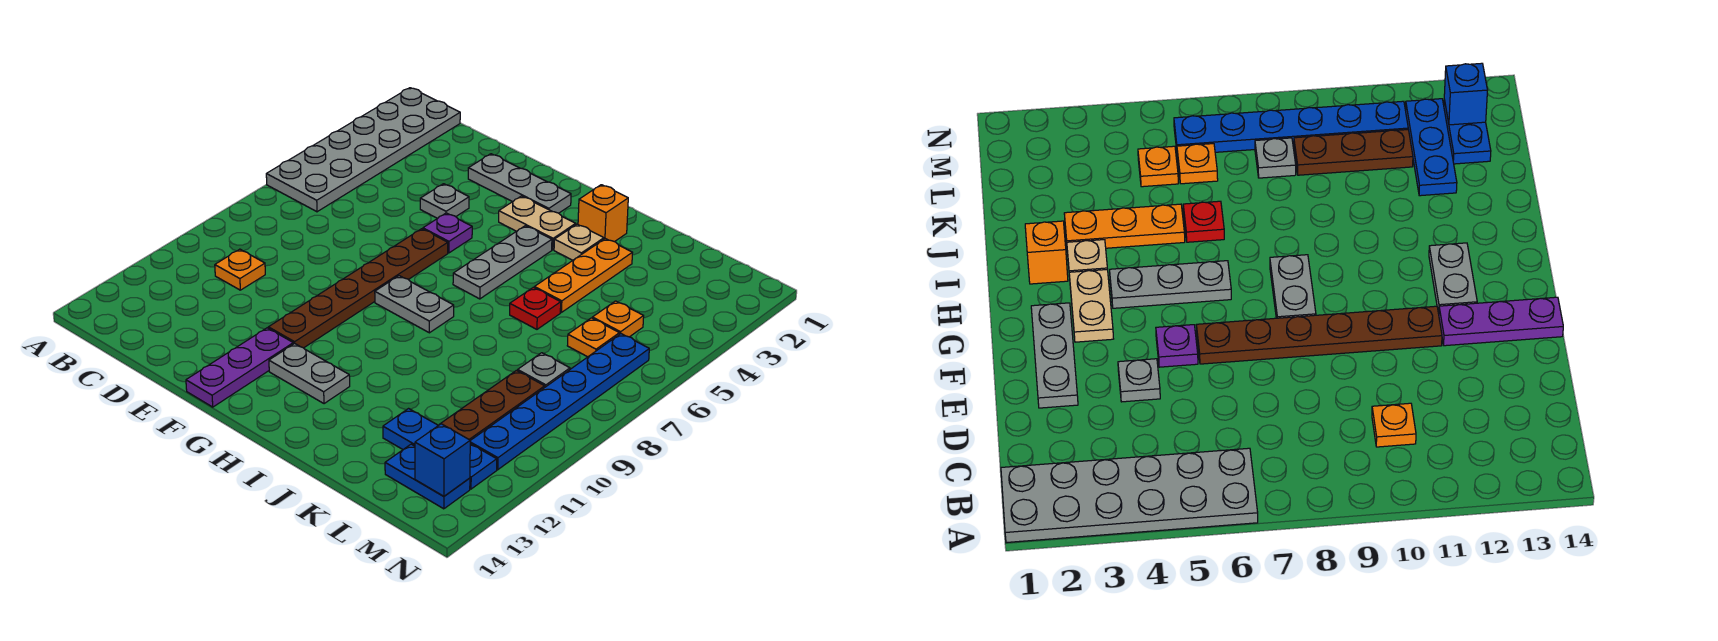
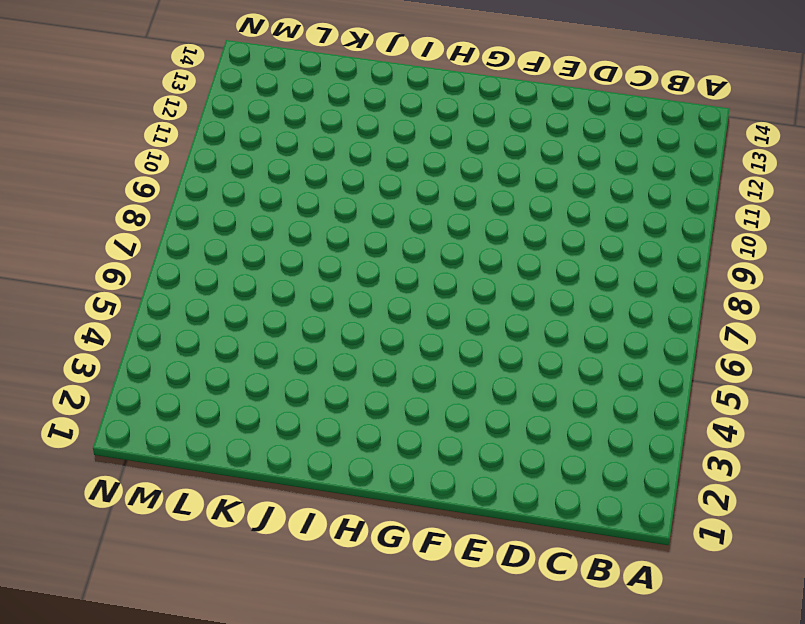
none -> grey plate A1:B6 level 1
none -> orange plate C10 level 1
none -> grey plate E2:G2 level 1

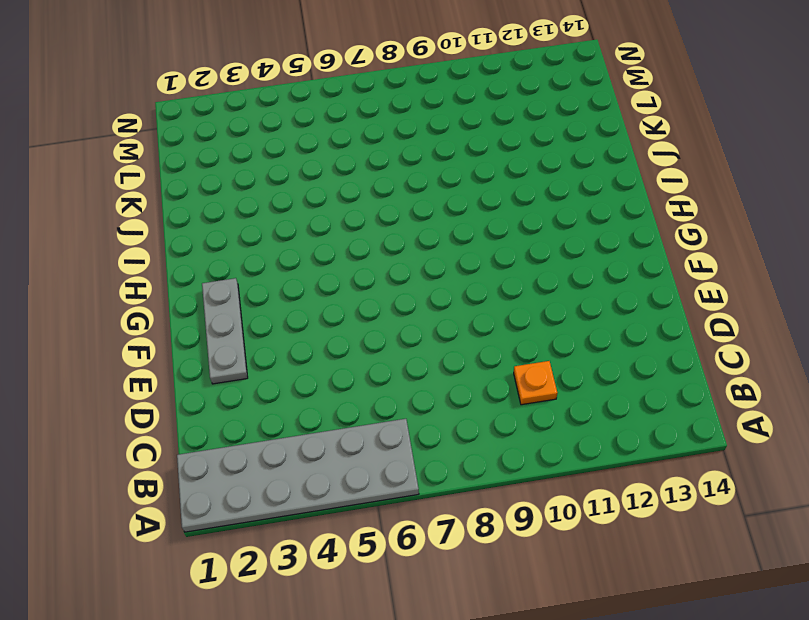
none -> grey plate E4 level 1
none -> purple plate F5 level 1
none -> brown plate F6:F11 level 1

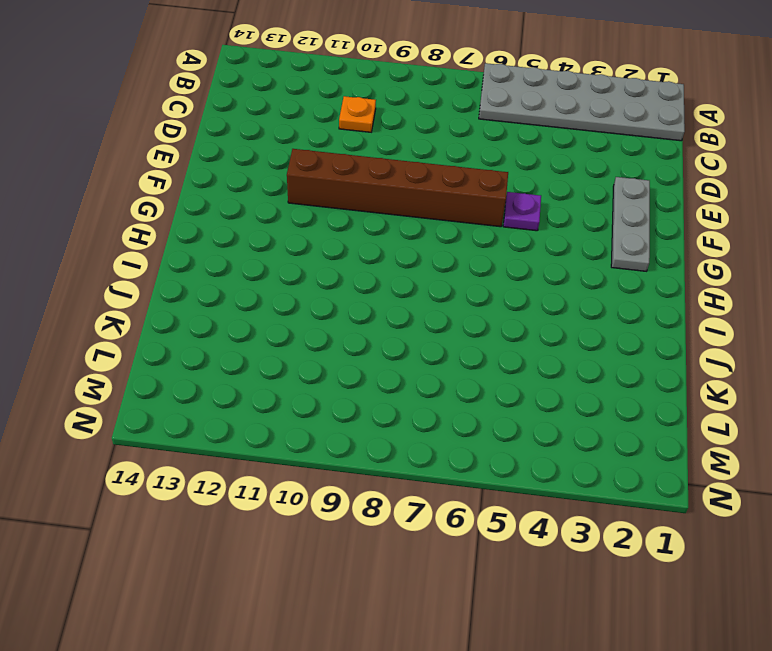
brown brick F6:F11 level 1 -> brown plate F6:F11 level 1
none -> grey plate E4 level 1
none -> purple plate F12:F14 level 1
none -> tan plate G3:H3 level 1

